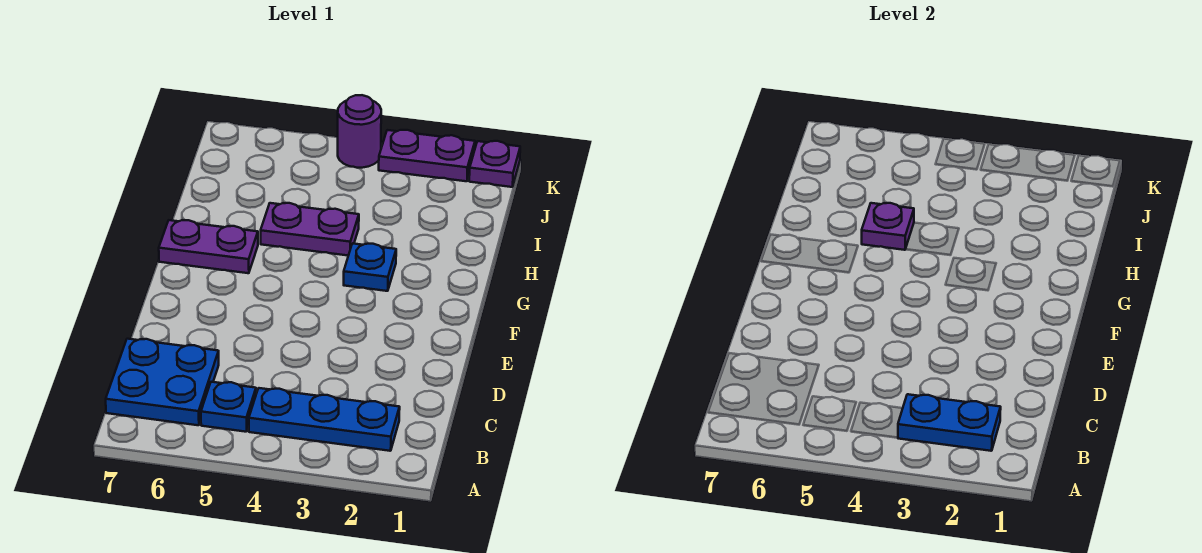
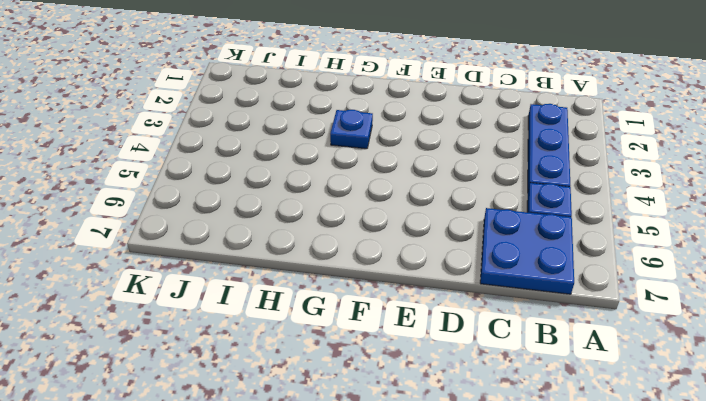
none -> purple plate G6:G7 level 1
none -> purple plate H4:H5 level 1

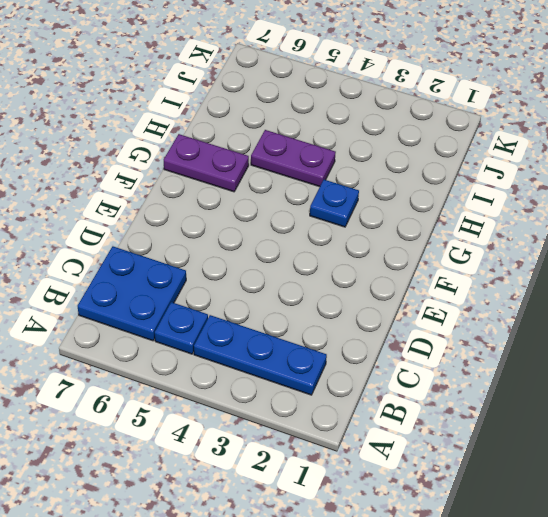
none -> purple plate K1 level 1
none -> purple plate K2:K3 level 1

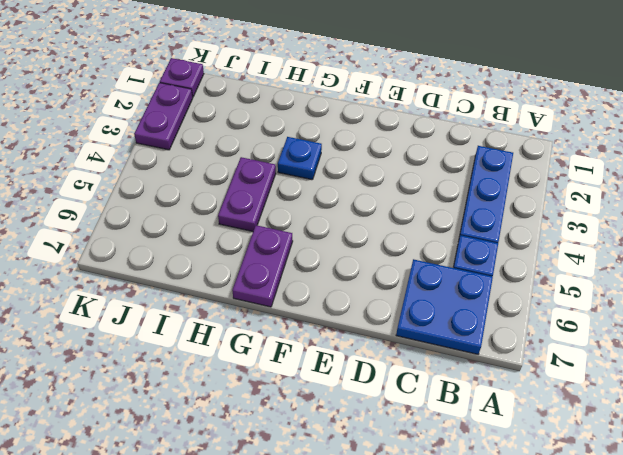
none -> purple round brick K4 level 1
none -> blue plate B2:B3 level 2

